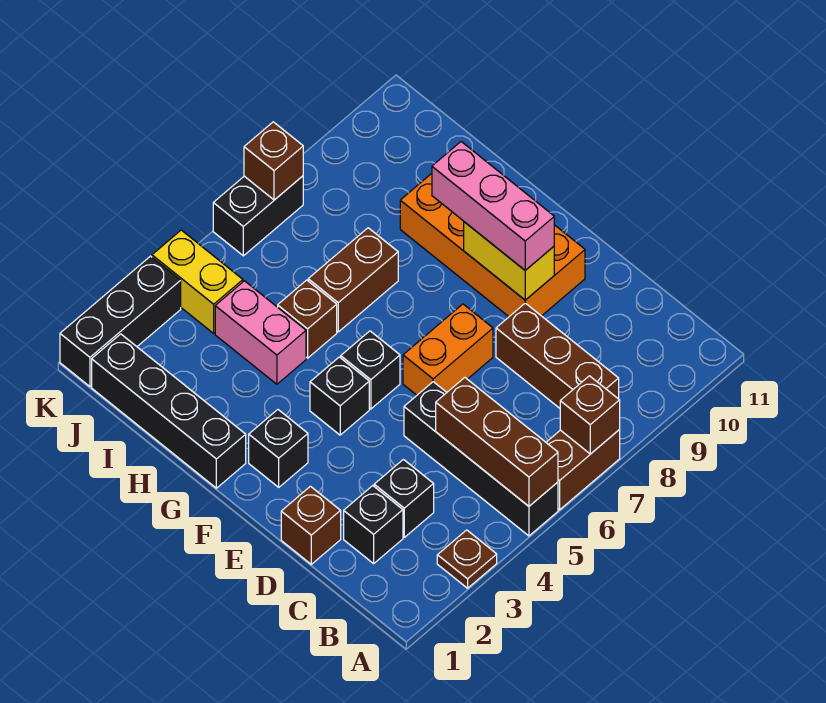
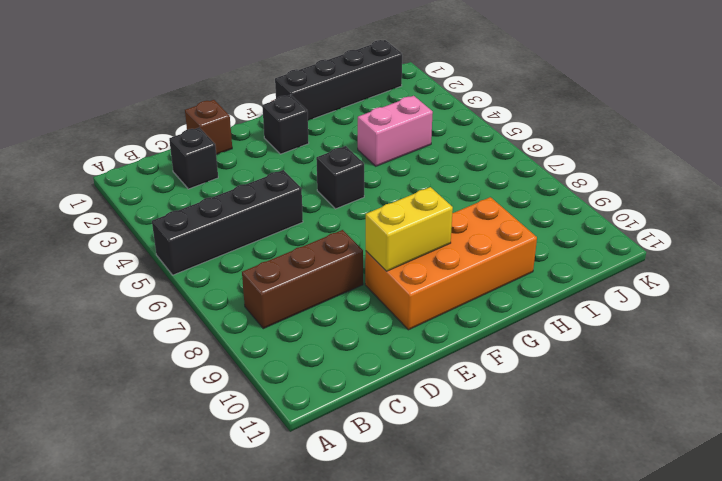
none -> brown plate A3 level 1
none -> brown brick A6:A7 level 1
none -> black brick C3 level 1

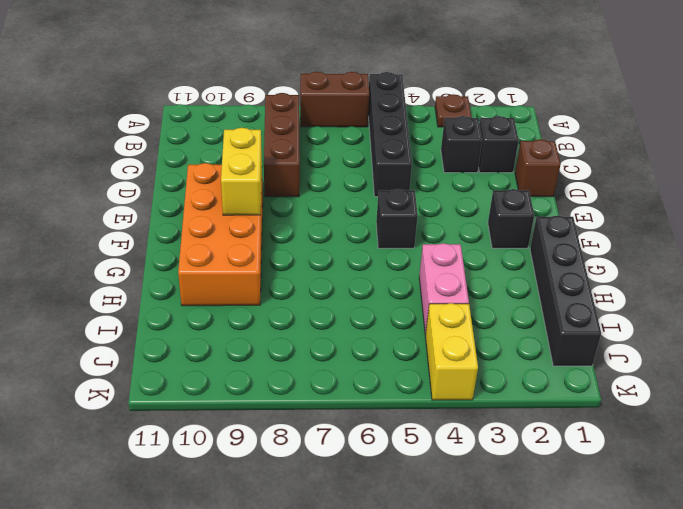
none -> orange brick E6:E7 level 1
none -> black brick F4 level 1
none -> brown brick H5 level 1

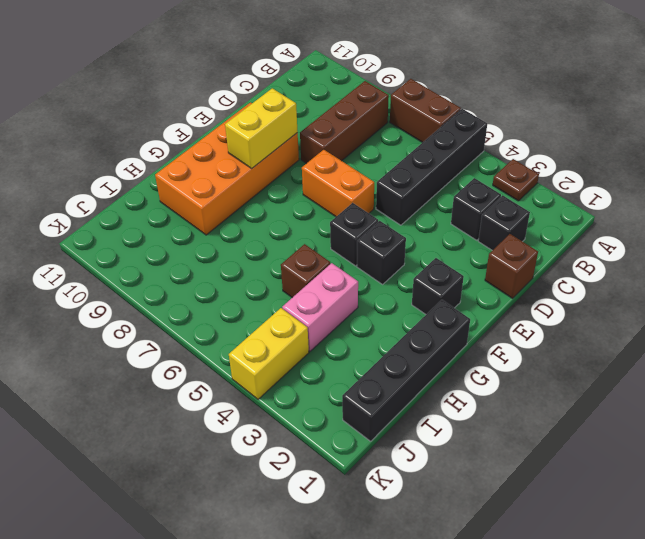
none -> brown brick H6:H7 level 1
none -> black brick K1:K3 level 1
none -> black brick K6:K7 level 1

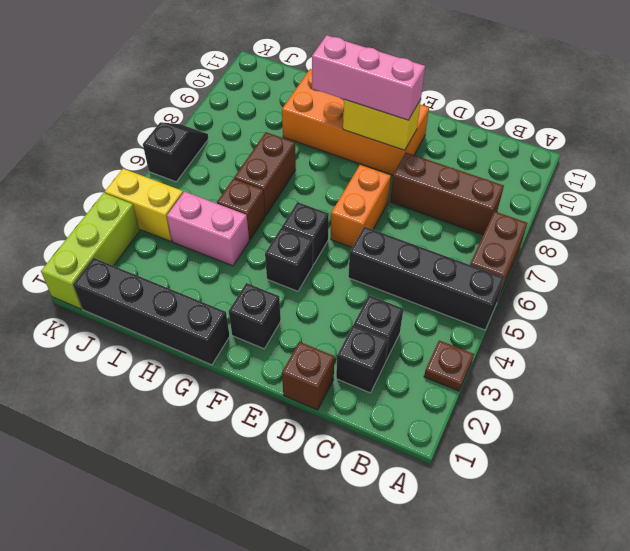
lime brick K1:K3 level 1 -> black brick K1:K3 level 1
black slope K6:K7 level 1 top 6 -> black brick K6:K7 level 1
none -> brown brick A5:C5 level 2
none -> brown brick A7 level 2
none -> brown brick K7 level 2

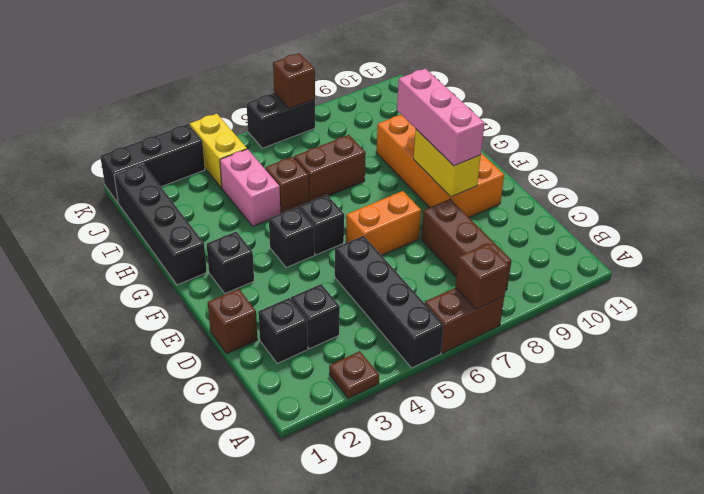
none -> brown brick A5:C5 level 2

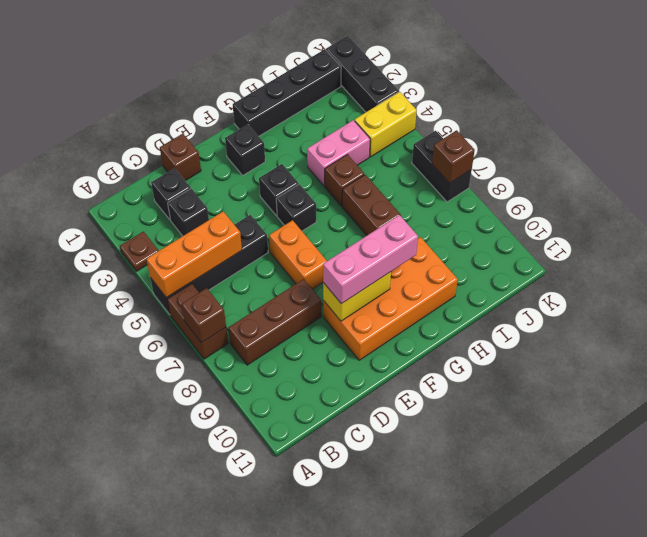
orange brick A5:C5 level 2 -> brown brick A5:C5 level 2

